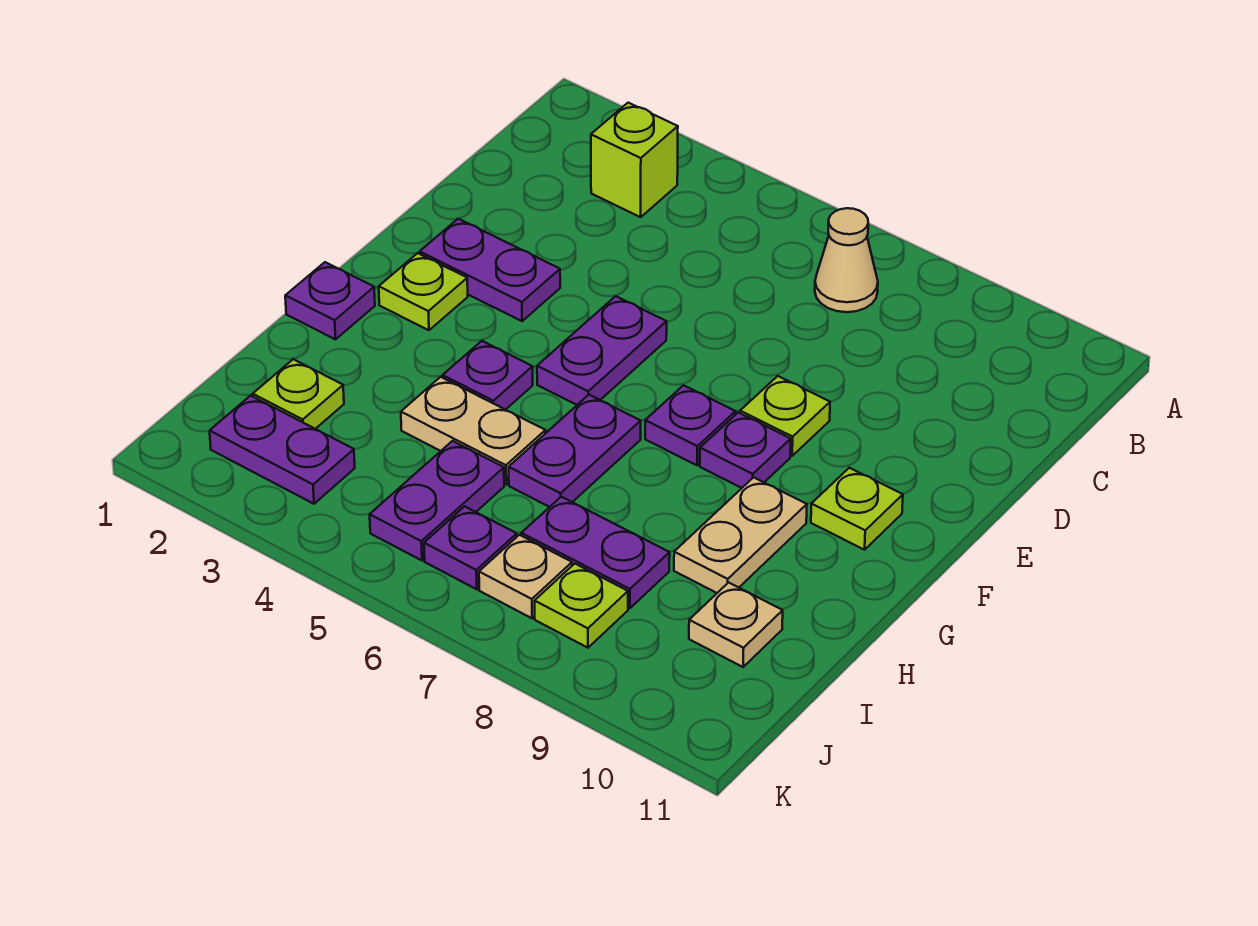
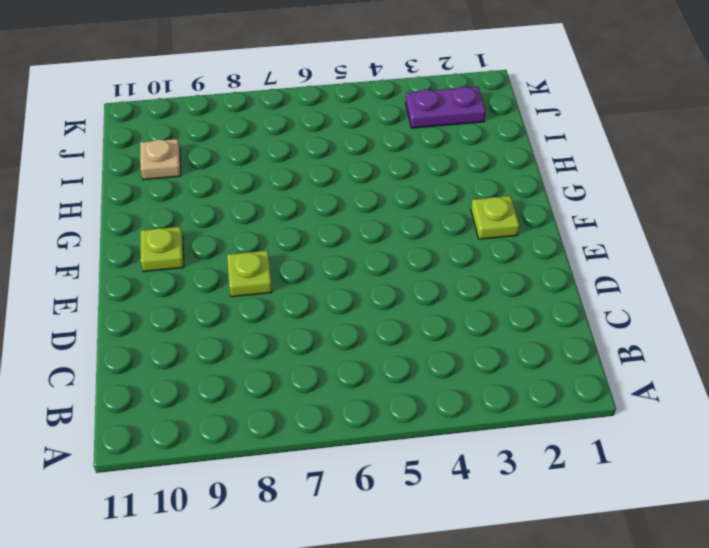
none -> lime brick B3 level 1
none -> tan cone B7 level 1
none -> purple plate E2:E3 level 1

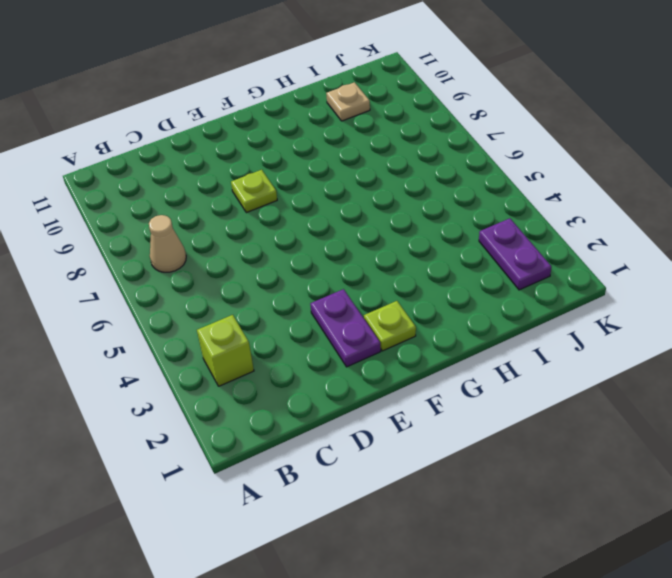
none -> purple plate E5:F5 level 1
none -> purple plate F7 level 1
none -> purple plate F8 level 1

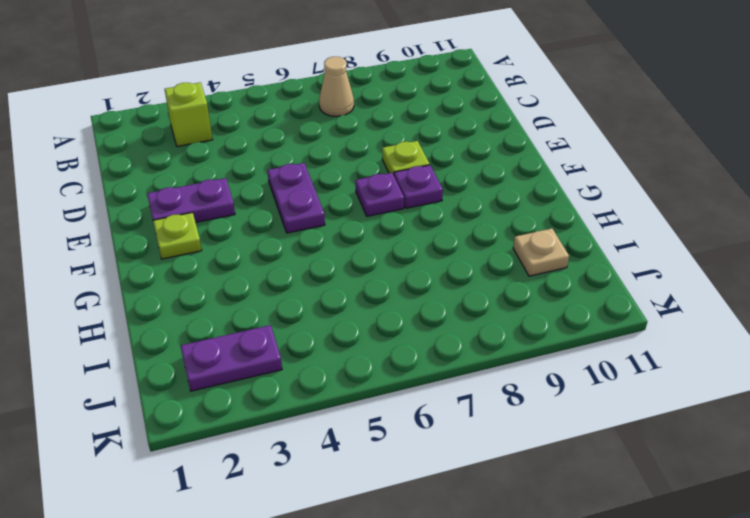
none -> lime plate F10 level 1
none -> purple plate G1 level 1
none -> purple plate G4 level 1

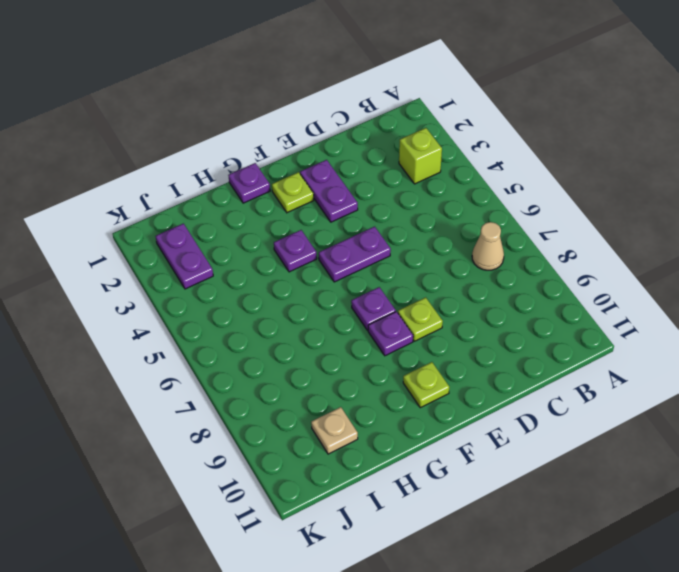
none -> purple plate G6:H6 level 1
none -> tan plate G9:H9 level 1
none -> tan plate H4:H5 level 1

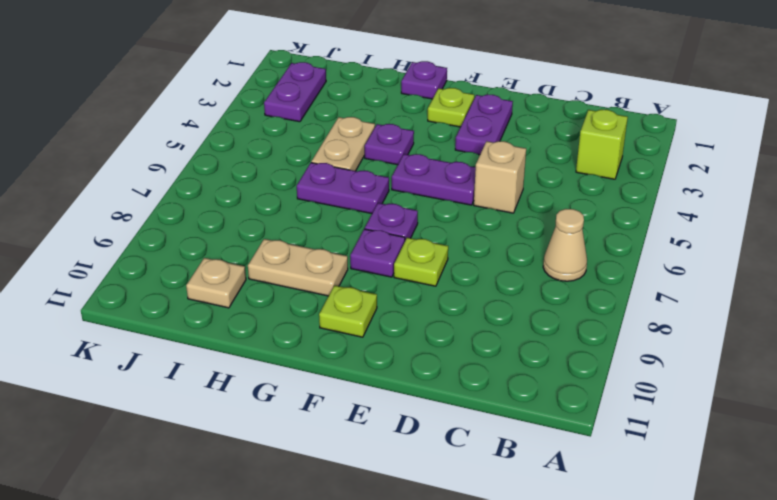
tan brick D5 level 1 -> none
none -> lime plate I2 level 1
none -> purple plate I5:J5 level 1
none -> purple plate I7:I8 level 1

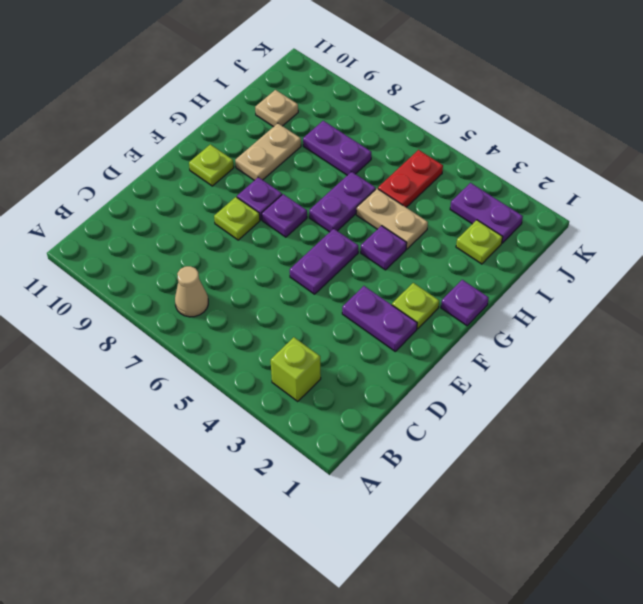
red plate I5:J5 level 1 -> purple plate I5:J5 level 1
none -> purple plate J6 level 1
none -> tan plate J7 level 1
none -> lime plate J8 level 1

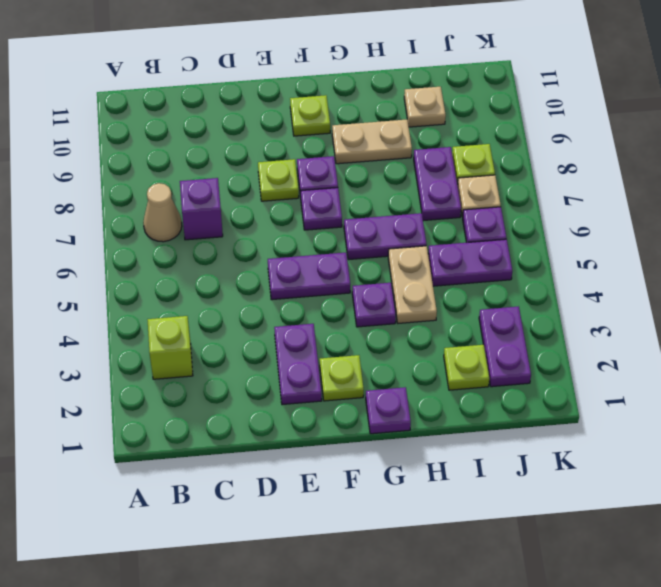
purple brick C7 level 1 -> none

